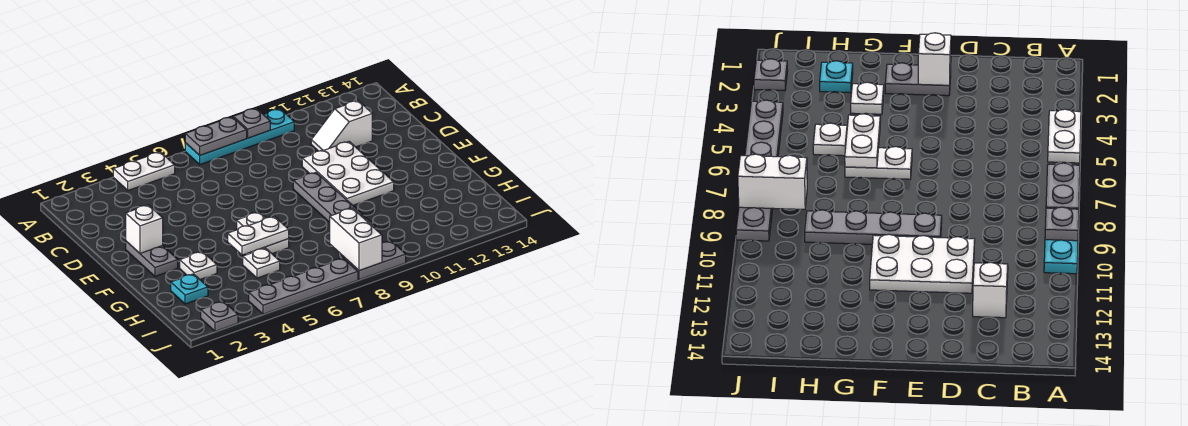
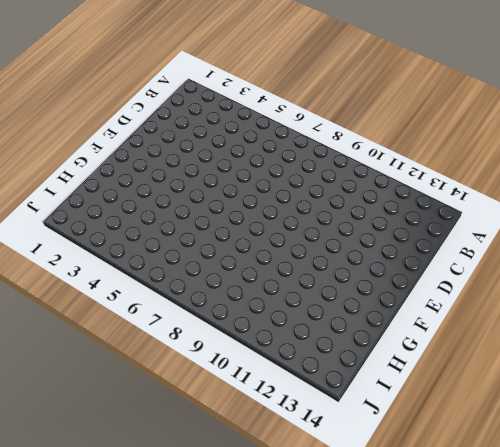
none -> white plate A4:A5 level 1
none -> cyan plate A7:A10 level 1
none -> white slope C11:C12 level 1 top 12

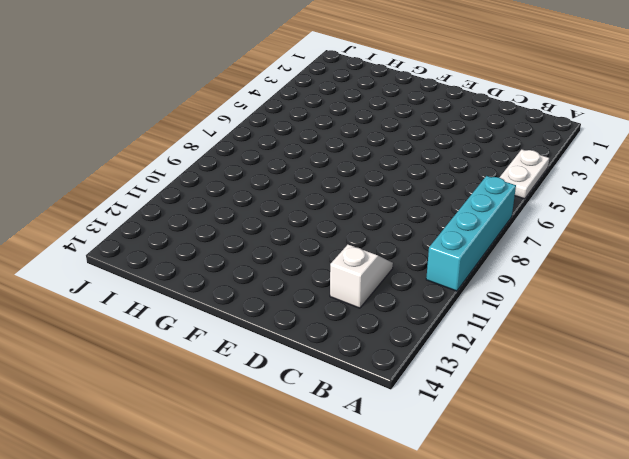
cyan brick A7:A10 level 1 -> cyan plate A7:A10 level 1
none -> white plate D10:F11 level 1
none -> grey plate E2:F2 level 1
none -> grey plate E9:H9 level 1

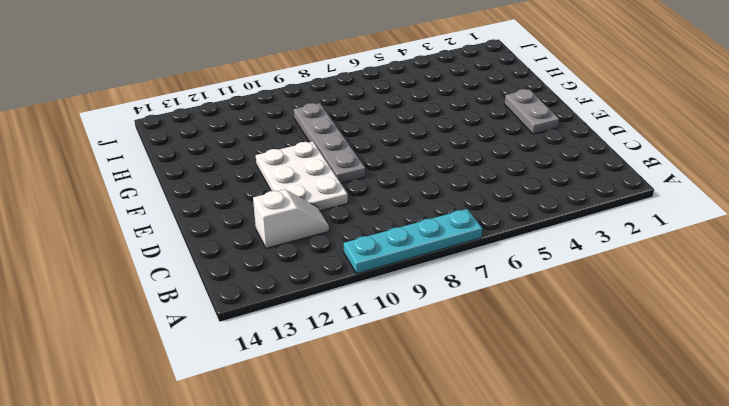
none -> white plate A4:A5 level 1
none -> white plate F6:G6 level 1
none -> white plate G3 level 1

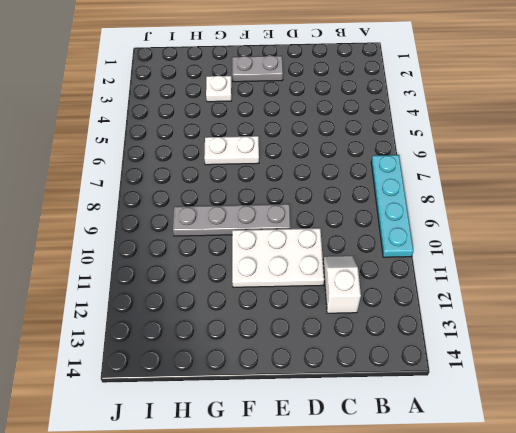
none -> white plate A4:A5 level 1
none -> cyan plate H2 level 1
none -> white plate H5 level 1

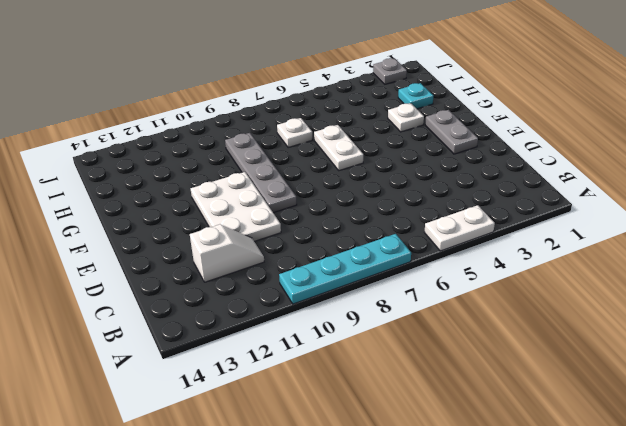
white plate H7 level 1 -> white plate H5 level 1
none -> grey plate J4:J7 level 1
none -> grey plate J8:J9 level 1
none -> grey plate A7:A8 level 2

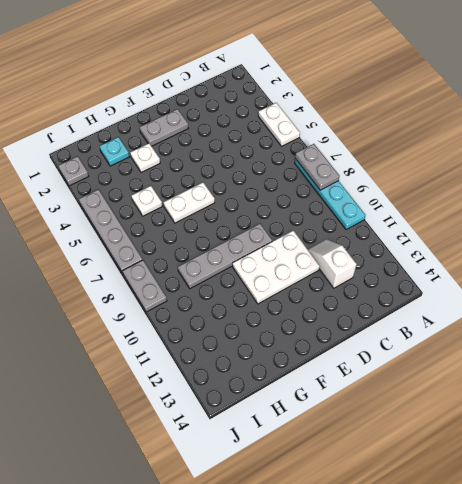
none -> grey plate A9 level 2
none -> white brick E2 level 2
none -> white plate G5:G6 level 2

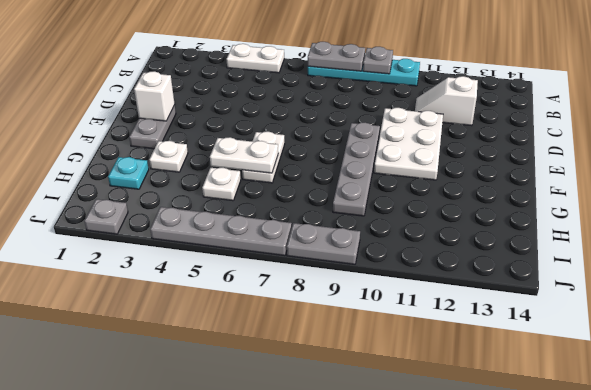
none -> white brick I8:J8 level 2

